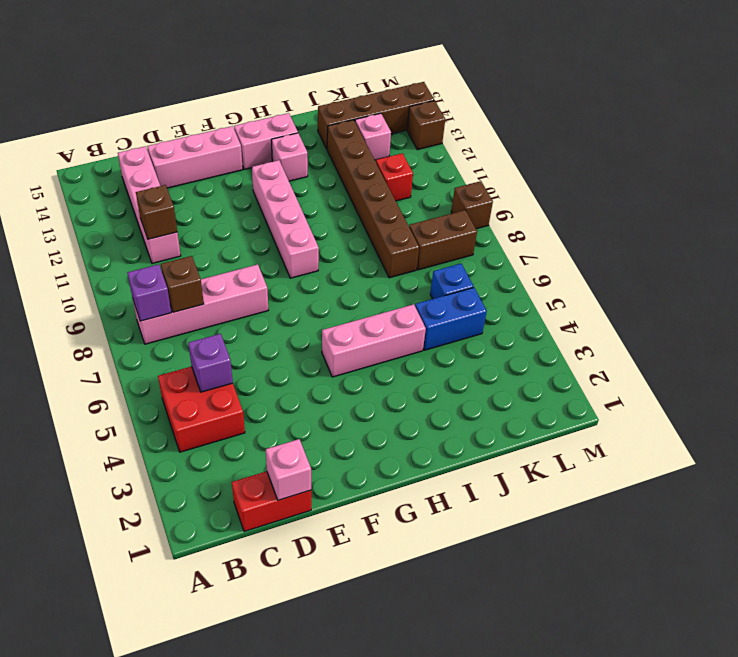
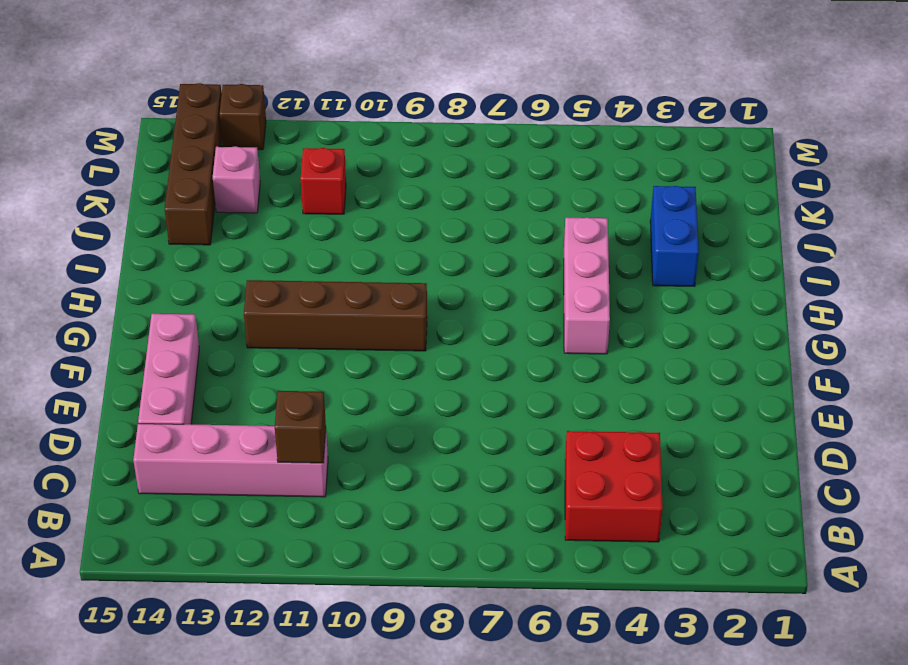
brown brick G9:G12 level 1 -> pink brick G9:G12 level 1
blue brick I3:J3 level 1 -> blue brick J5:K5 level 1
none -> pink brick B8:E8 level 1
none -> red brick C1:D1 level 1
none -> pink brick G14:H14 level 1

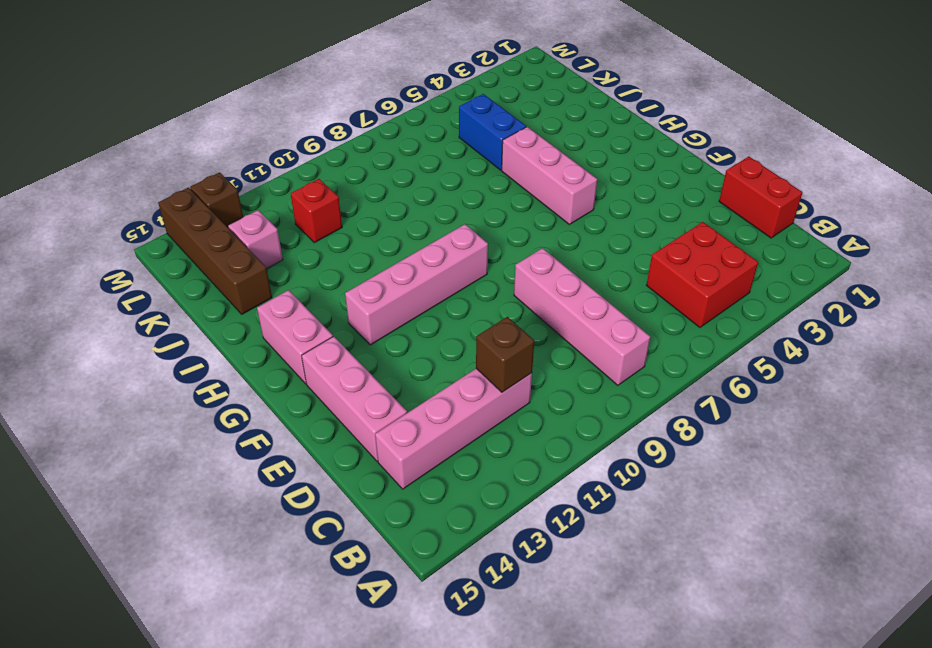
none -> pink brick H13 level 1
none -> brown brick J8:J13 level 1
none -> blue brick K6 level 1

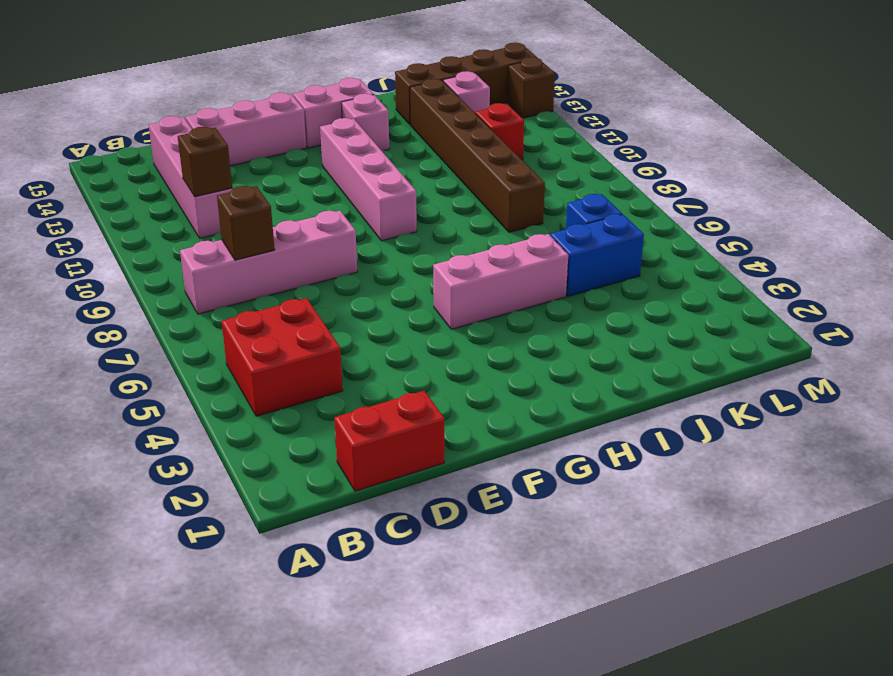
none -> brown brick K8:L8 level 1
none -> brown brick M9 level 1
none -> purple brick B8 level 2

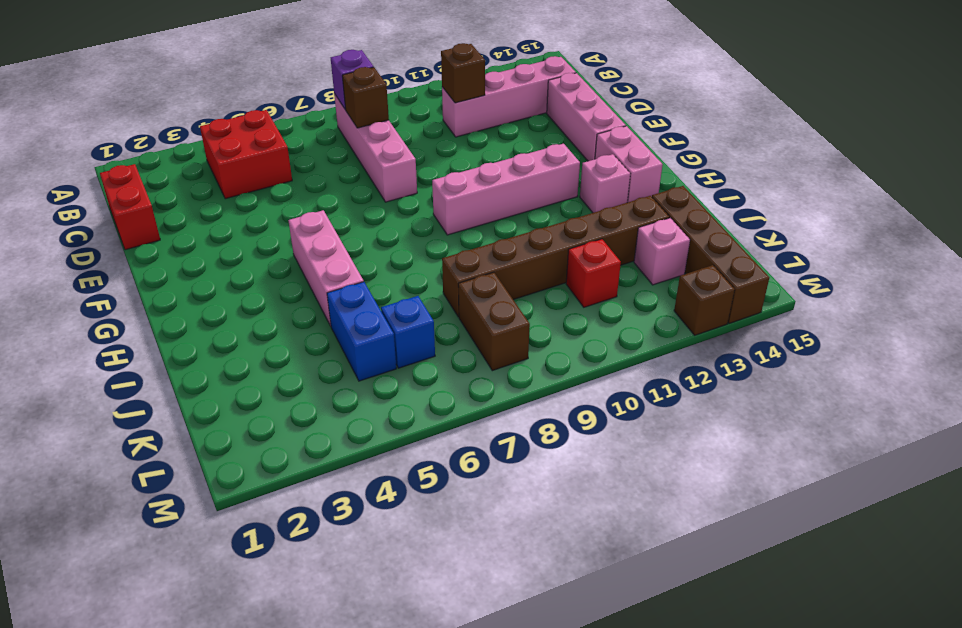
none -> brown brick M9 level 1
none -> purple brick C5 level 2
none -> pink brick D1 level 2

